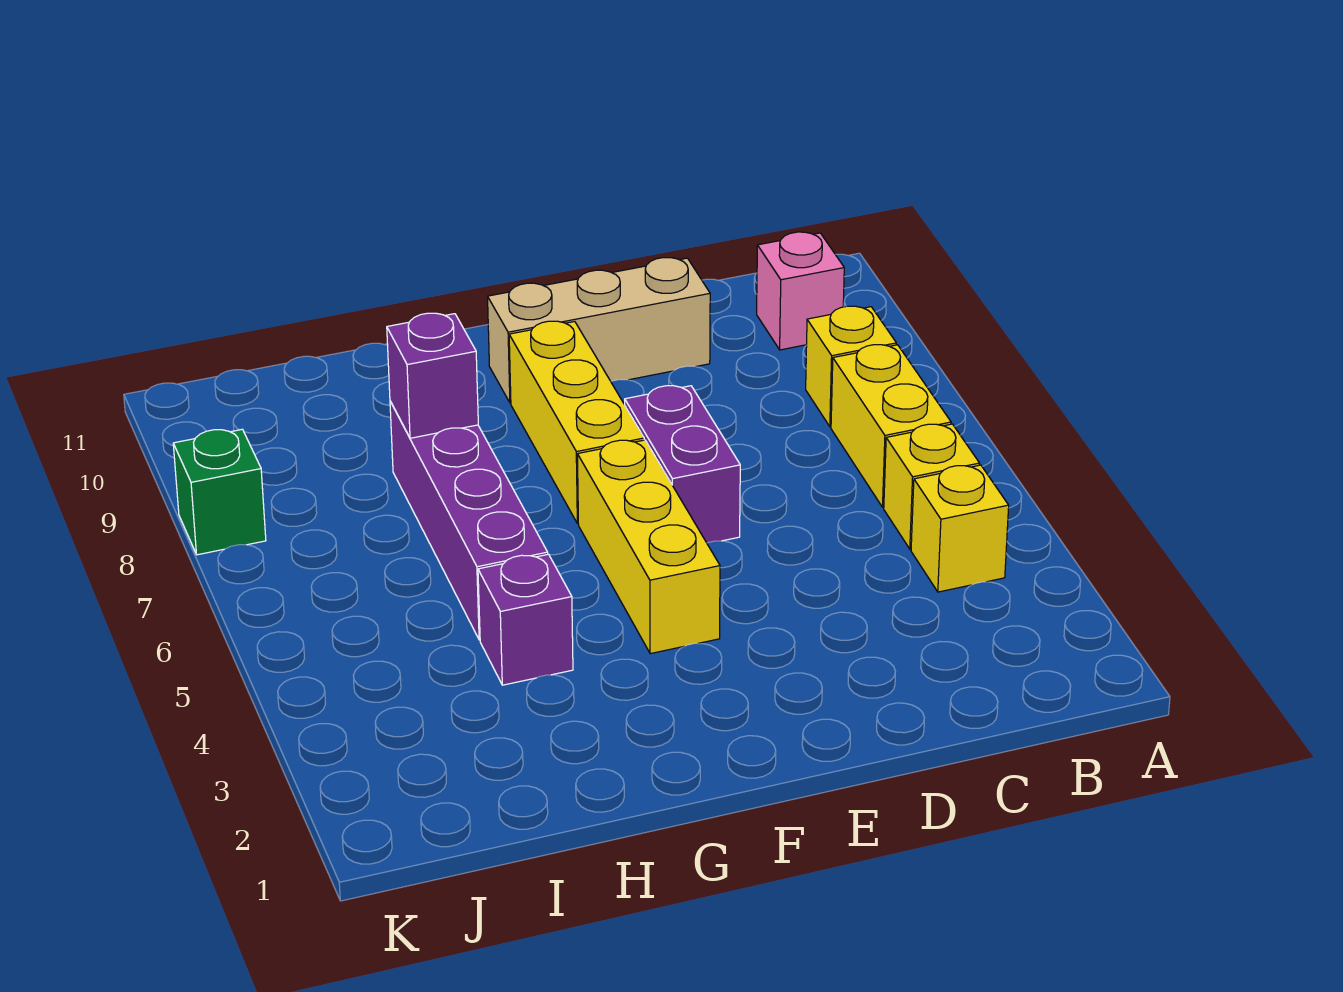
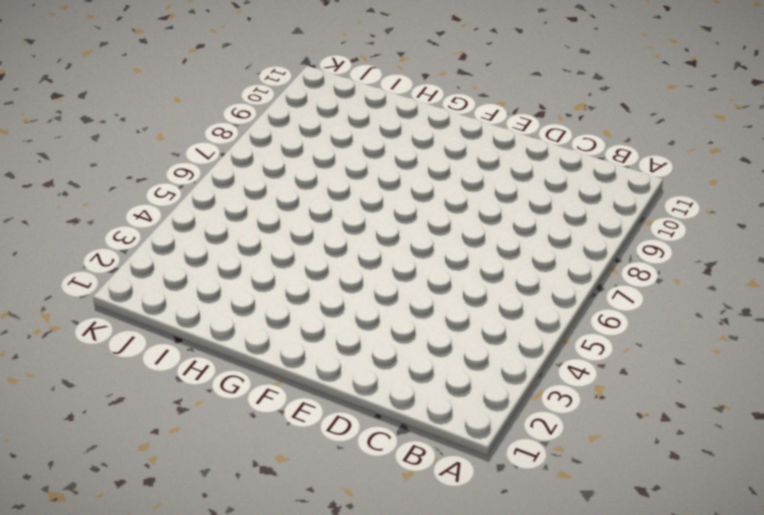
none -> yellow brick B4 level 1
none -> yellow brick B5 level 1
none -> yellow brick B6:B7 level 1

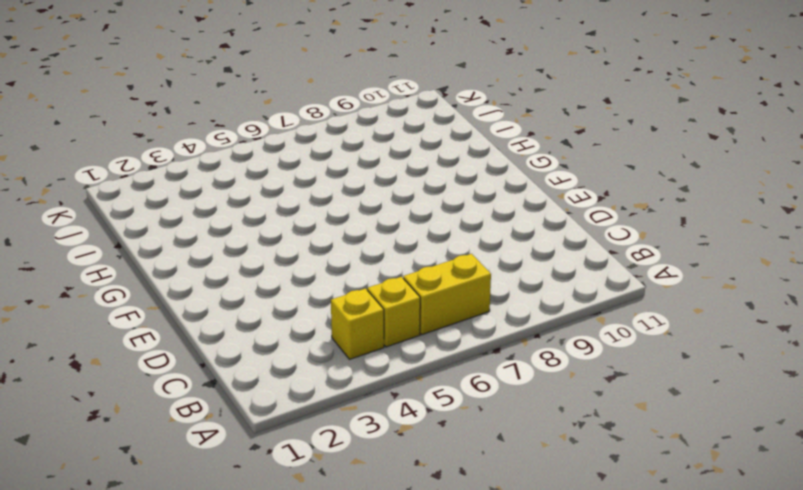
none -> yellow brick B8 level 1
none -> pink brick B10 level 1
none -> tan brick D10:F10 level 1

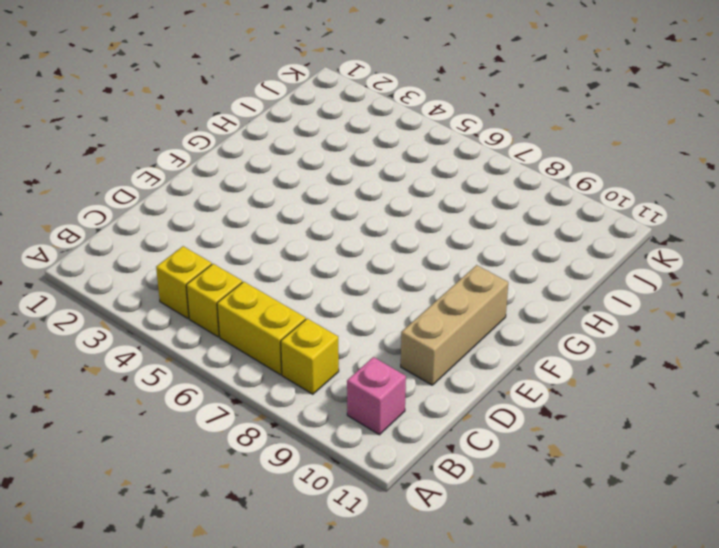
none -> purple brick E6:E7 level 1
none -> yellow brick F4:F6 level 1
none -> yellow brick F7:F9 level 1

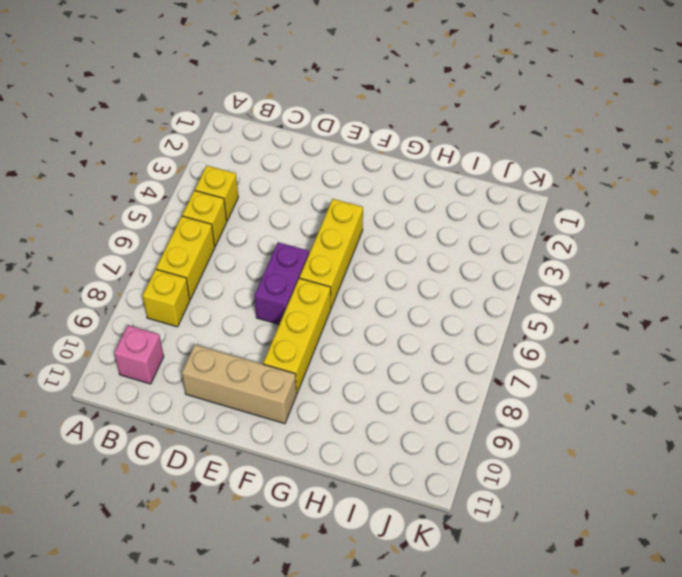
none -> purple brick H4 level 1
none -> purple brick H5:H8 level 1
none -> green brick K8 level 1

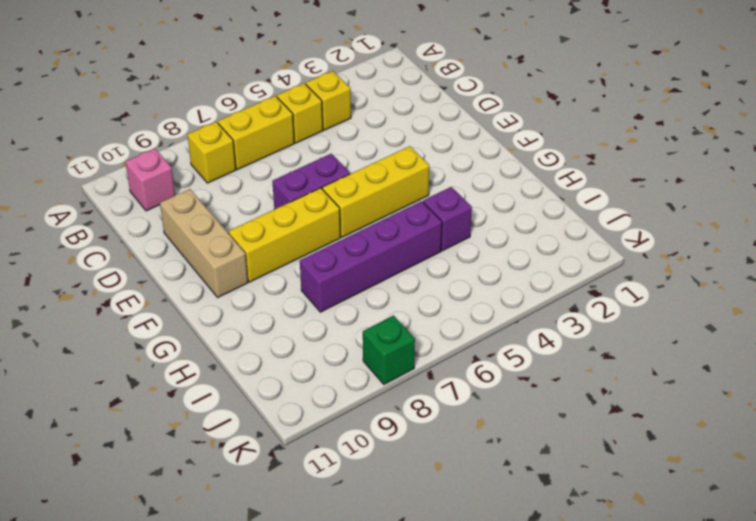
none -> purple brick H8 level 2

